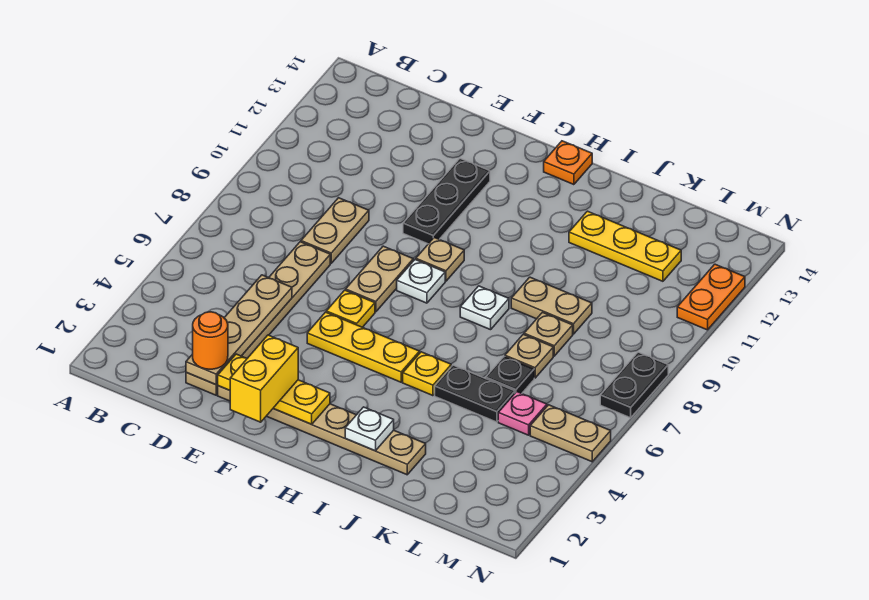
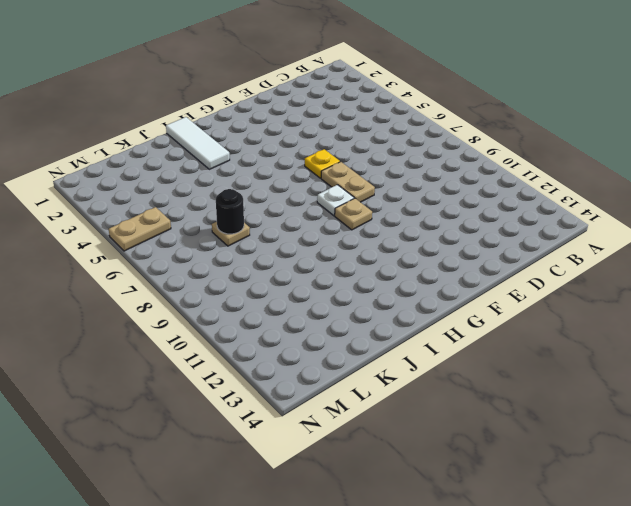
white tile I1:I3 level 1 -> tan plate E2:J2 level 1
black round brick K7 level 2 -> none
none -> tan plate D2:D7 level 1
none -> tan plate D8:D9 level 1
none -> yellow plate F5:H5 level 1

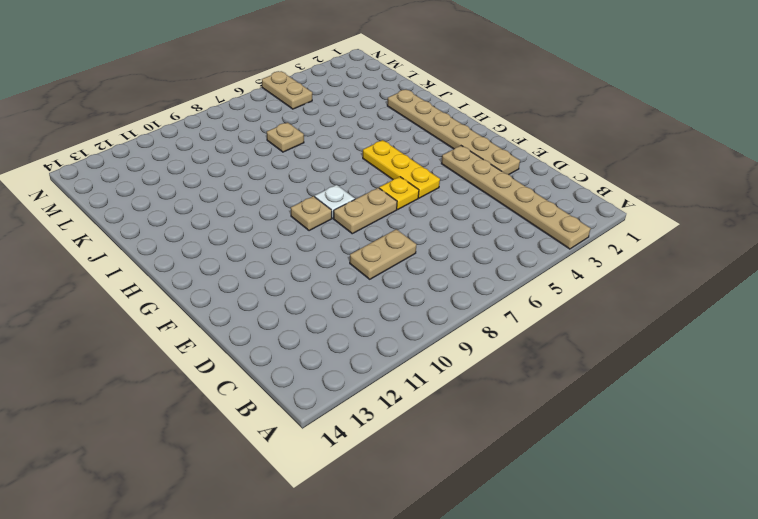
tan plate A3:F3 level 1 -> tan plate D2:D7 level 1
none -> black plate F10:F12 level 1
none -> orange plate H14 level 1
none -> yellow plate I5 level 1

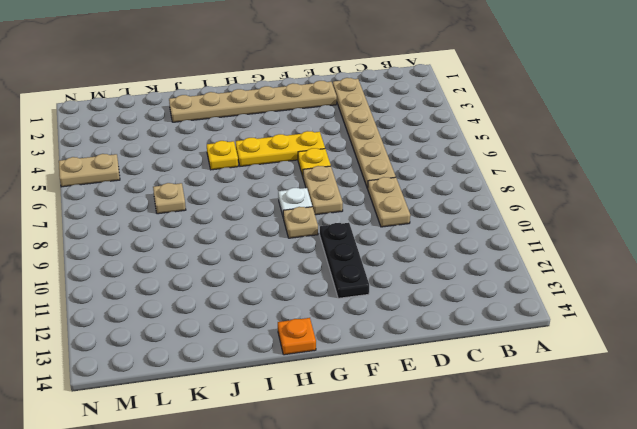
none -> white plate I8 level 1
none -> black plate J5:K5 level 1
none -> tan plate J9:K9 level 1

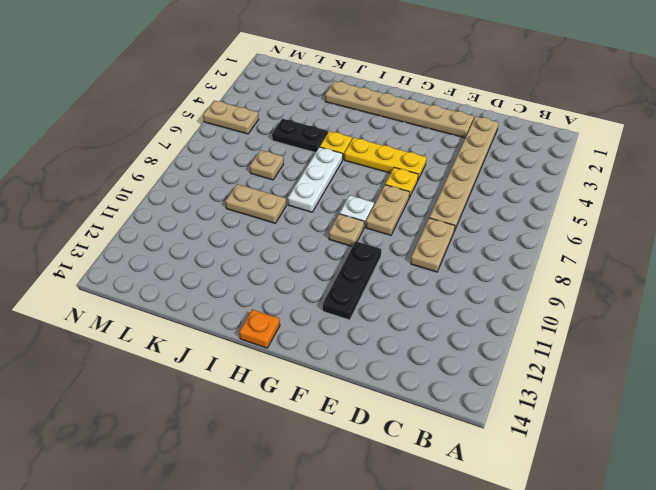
white plate I6:I8 level 1 -> white plate I8 level 1
none -> yellow plate J12:L12 level 1
none -> black plate K6 level 1
none -> tan plate K8 level 1

